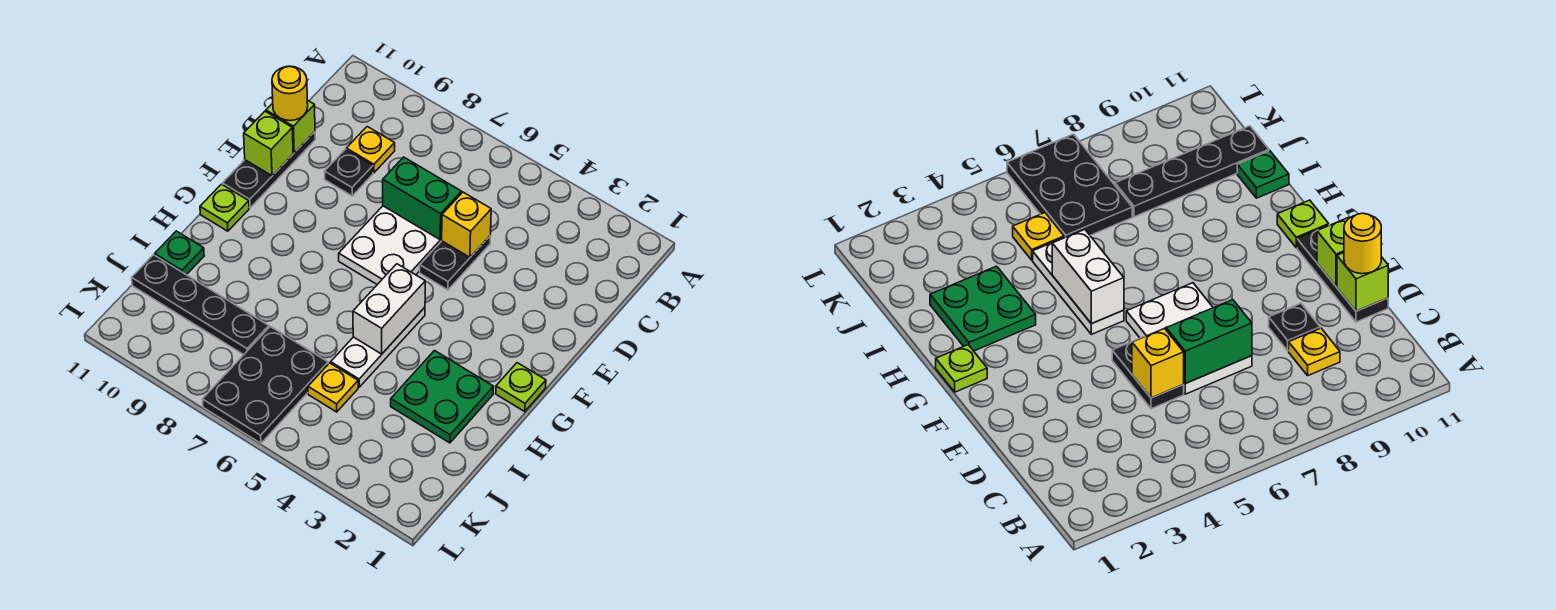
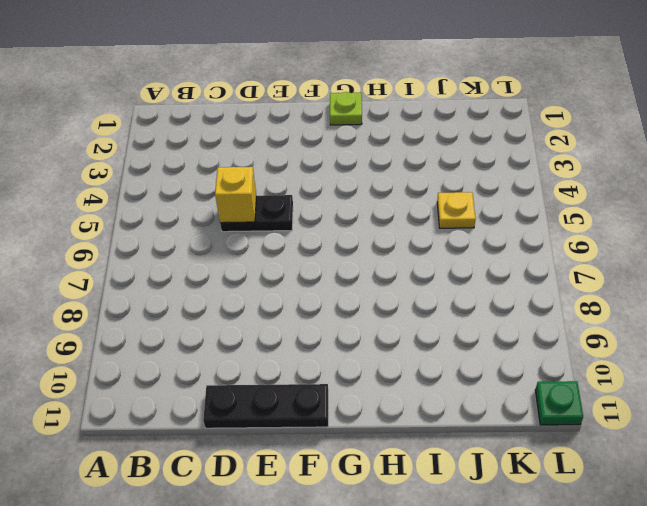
green plate L11 level 1 -> green plate I11 level 1
none -> yellow plate C9 level 1
none -> white plate D6:F7 level 1
none -> black plate D9 level 1

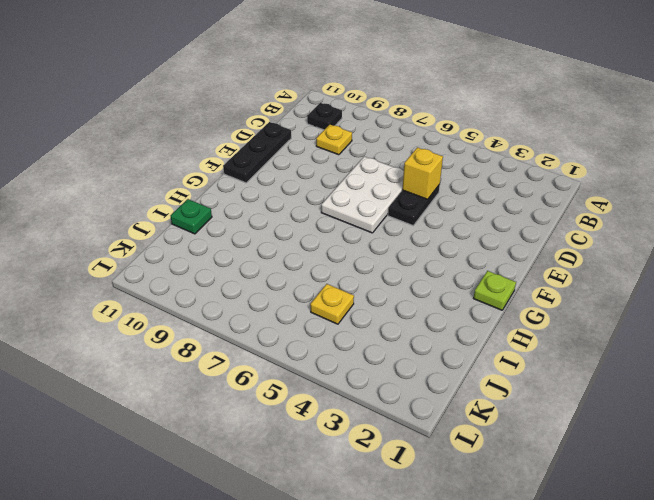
black plate B10 level 1 -> black plate D9 level 1
none -> white plate G5:I5 level 1
none -> lime plate G11 level 1
none -> green plate H2:I3 level 1

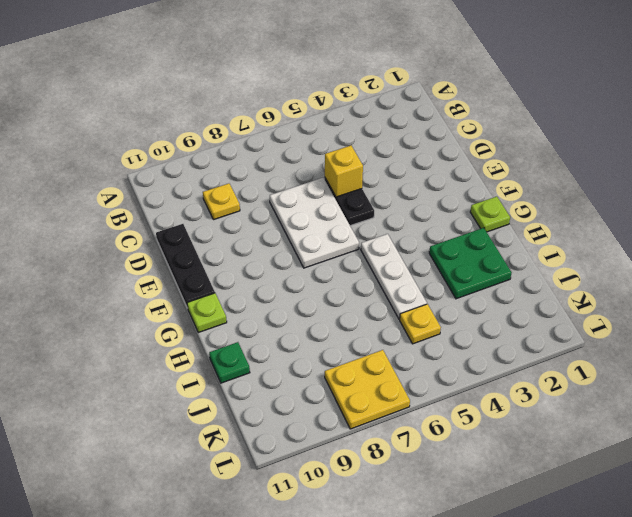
yellow plate K7:L8 level 1 -> black plate J6:L7 level 1
none -> black plate D9 level 1
none -> black plate J8:J11 level 1
none -> green brick D6:D7 level 2

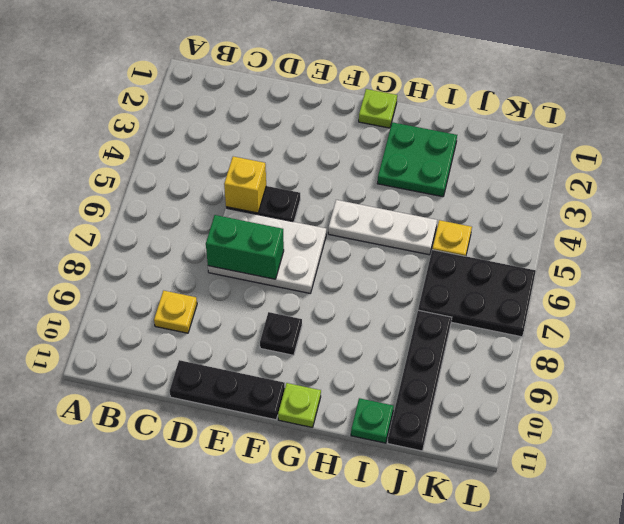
green brick D7:E7 level 2 -> green brick D6:D7 level 2
black plate F9 level 1 -> black plate D9 level 1
none -> lime brick D11 level 2
none -> lime brick E11 level 2
none -> white brick G5:H5 level 2

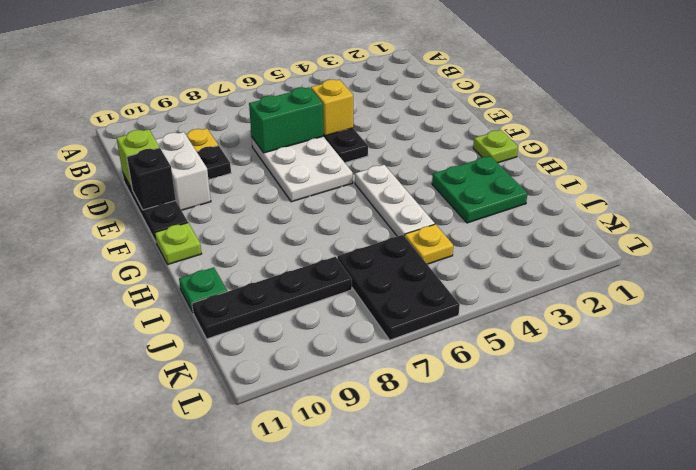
white brick D10:E10 level 1 -> white brick G5:H5 level 2
black brick E11 level 2 -> lime brick E11 level 2
none -> yellow round brick D11 level 3

